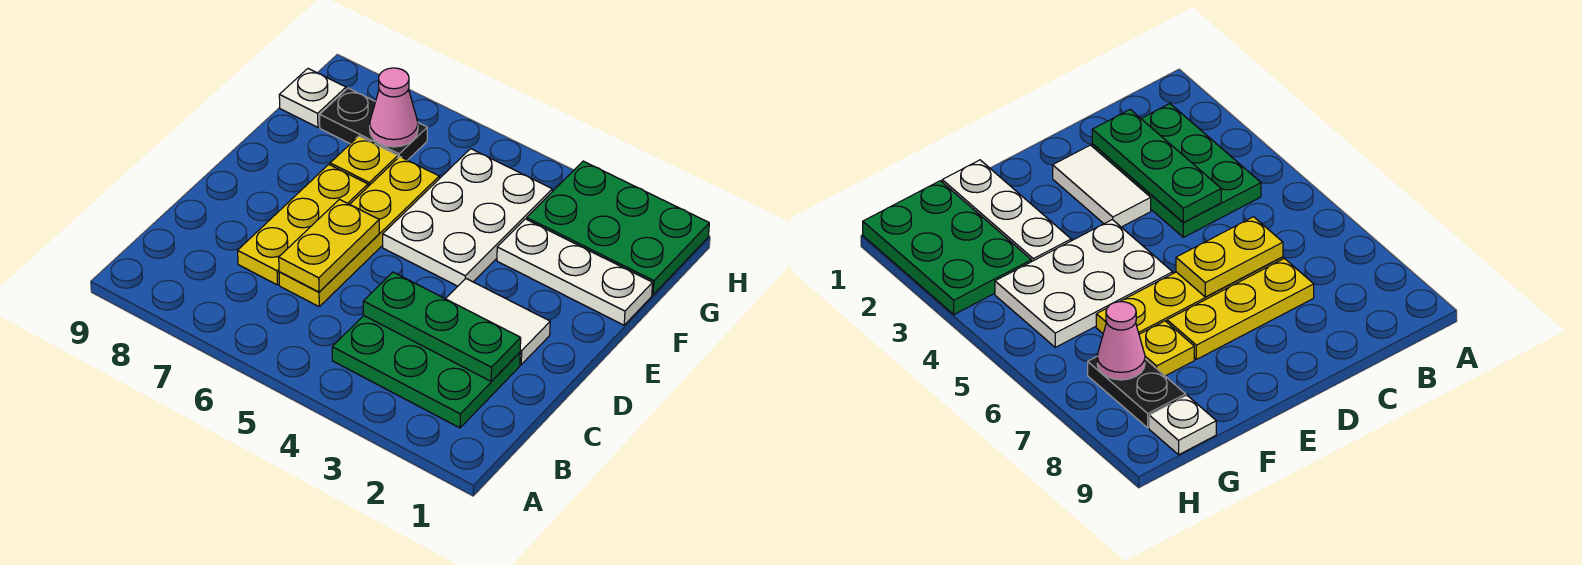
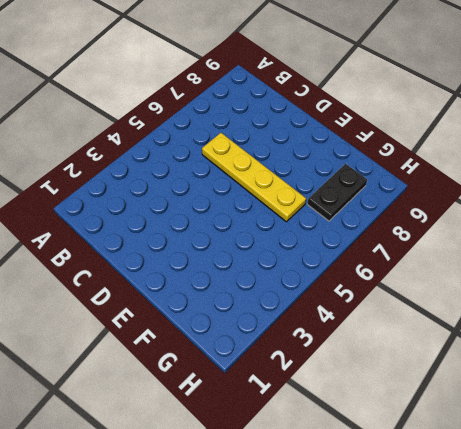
none -> green plate B2:C4 level 1
none -> yellow plate C7:E7 level 1
none -> white tile D2:D3 level 1

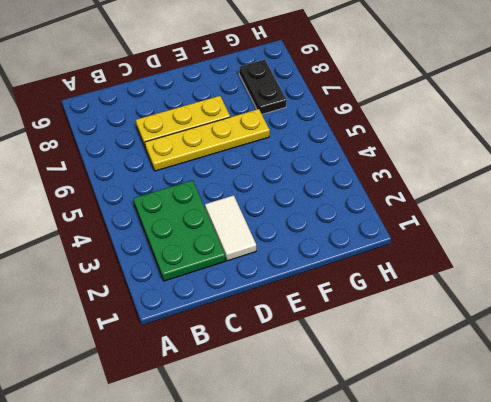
none -> white plate E4:G5 level 1
none -> white plate F1:F3 level 1
none -> yellow plate F7 level 1

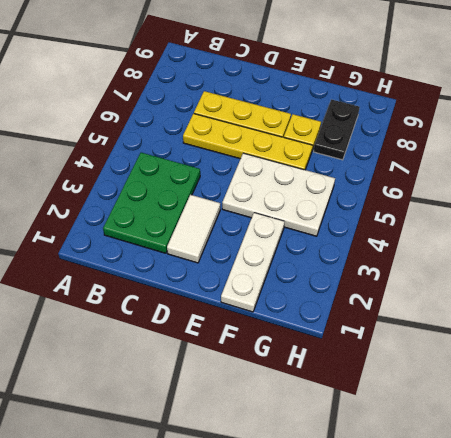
none -> green plate G1:H3 level 1
none -> white plate G9 level 1
none -> green plate C2:C4 level 2

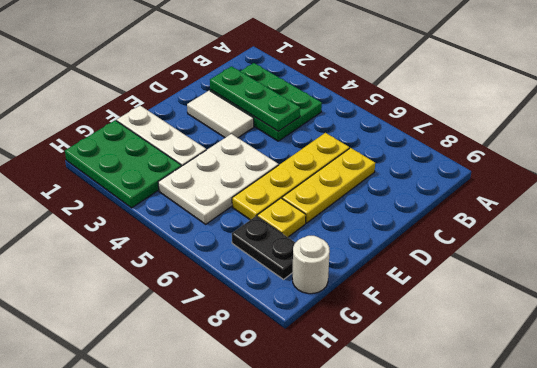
white round brick G9 level 1 -> white plate G9 level 1
none -> yellow plate C6:D6 level 2
none -> pink cone G7 level 2

